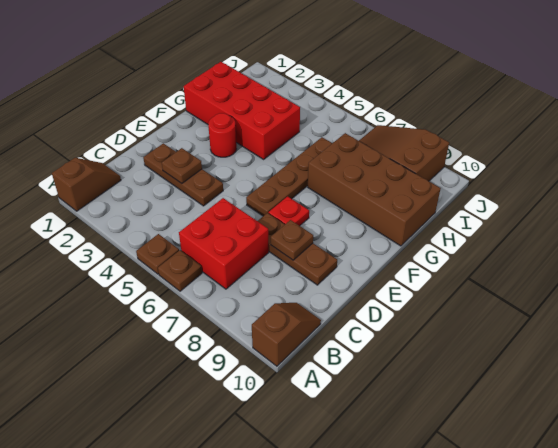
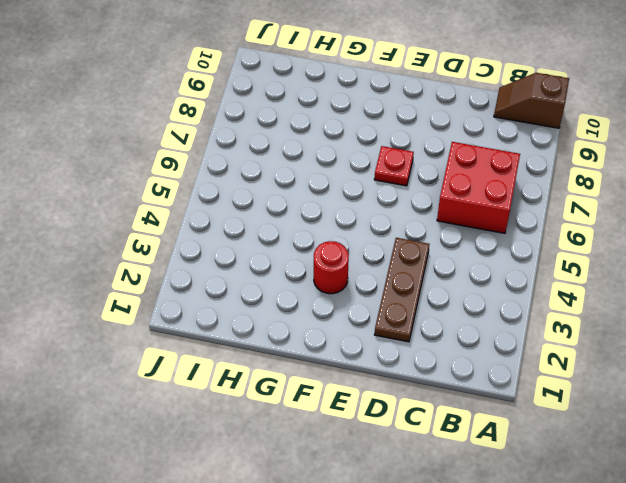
none -> brown slope A1:B1 level 1 top A
none -> brown plate A5 level 1
none -> brown plate A6 level 1

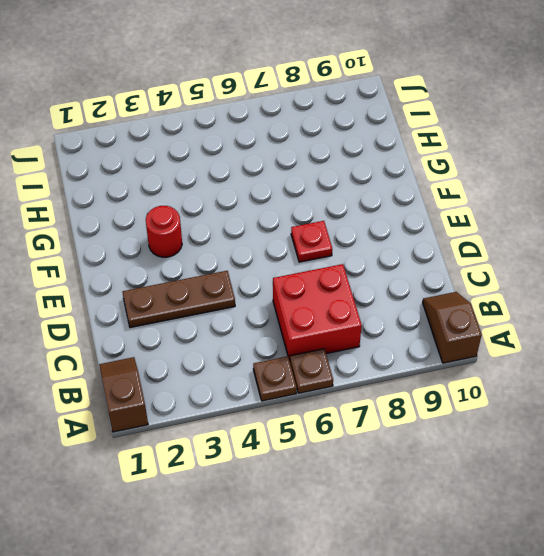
none -> brown plate D7:D9 level 1
none -> brown plate E6:H6 level 1
none -> red brick G1:H4 level 1

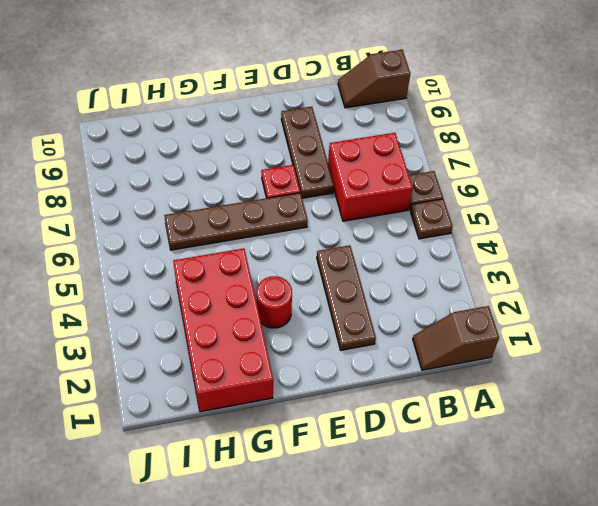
none -> brown brick G7:H10 level 1
none -> brown slope I7:J9 level 1 top 9
none -> brown plate D3 level 2

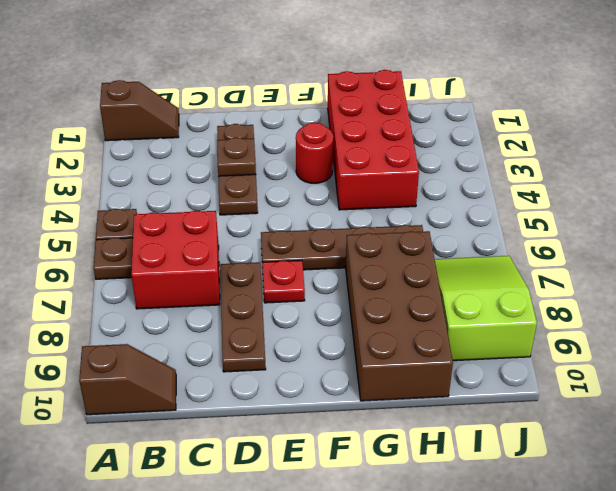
lime slope I7:J9 level 1 top 9 -> brown slope I7:J9 level 1 top 9
none -> brown plate D8 level 2

